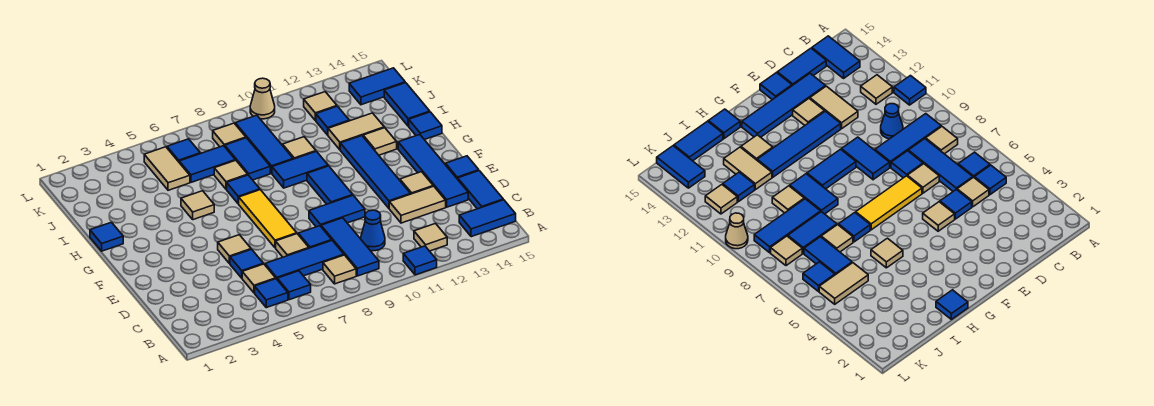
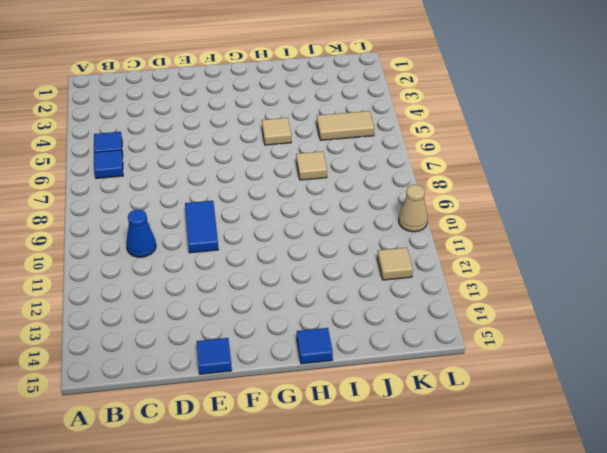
none -> blue tile A11 level 1
none -> tan tile B8 level 1
none -> blue tile B9:D9 level 1
none -> tan tile B12 level 1

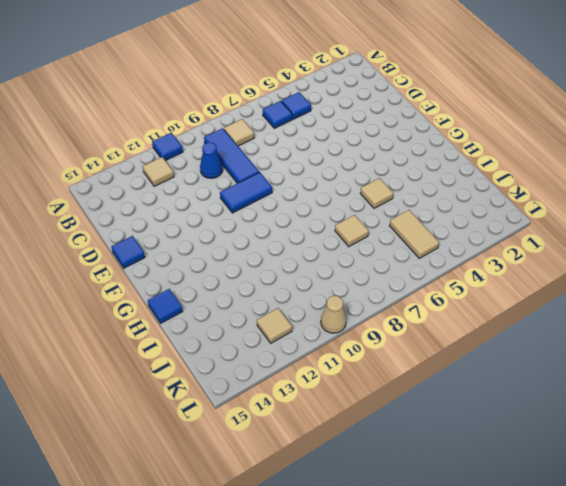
none -> blue tile B14:B15 level 1
none -> tan tile C5 level 1
none -> blue tile C6:C8 level 1
none -> blue tile C15:D15 level 1

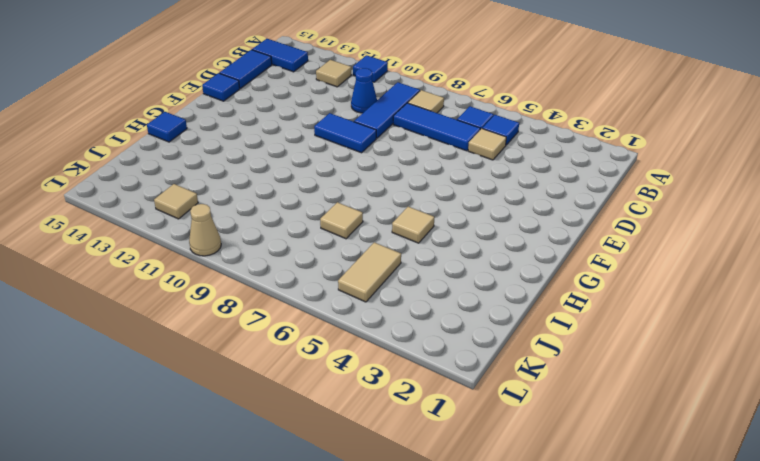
none -> blue tile D5 level 1
none -> tan tile D7 level 1
none -> blue tile D8 level 1
none -> tan tile D12:D13 level 1

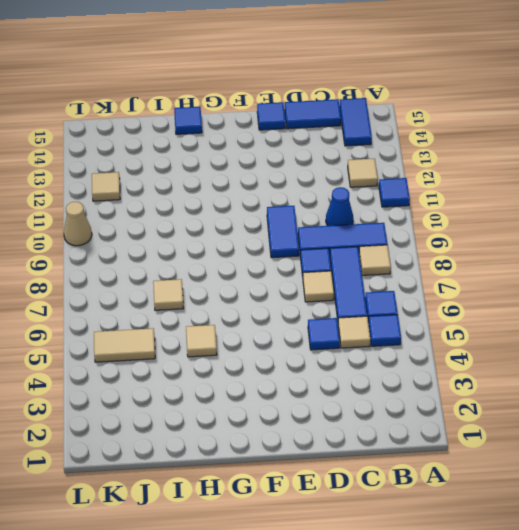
none -> tan tile D12:D13 level 1
none -> blue tile D14:G14 level 1
none -> tan tile E5 level 1
none -> yellow tile E7:G7 level 1

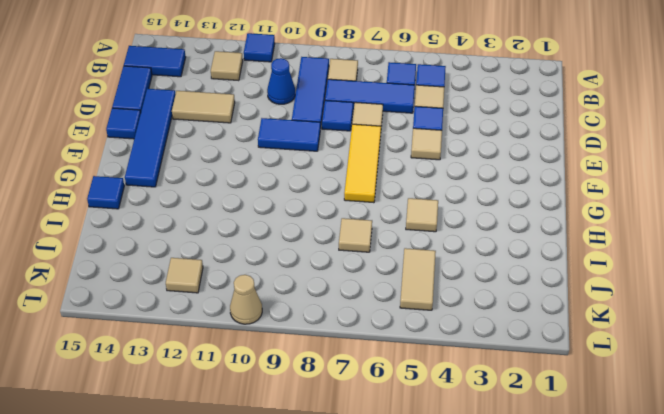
none -> blue tile E12:H12 level 1
none -> tan tile E13 level 1
none -> blue tile F10:G10 level 1
none -> blue tile H1 level 1

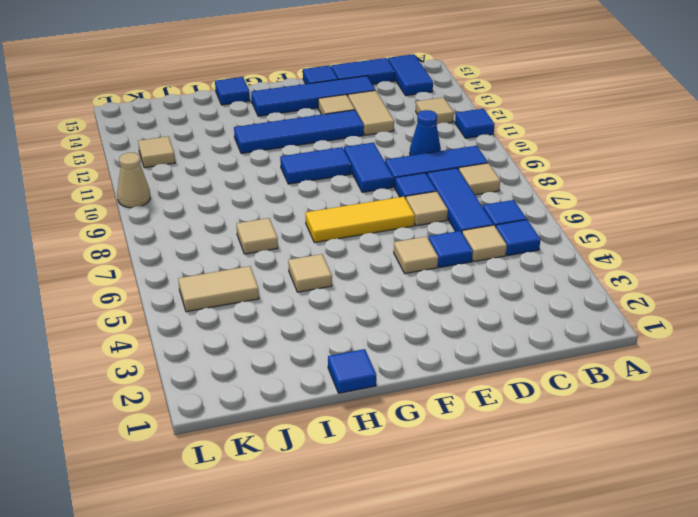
none -> blue tile H7 level 1
none -> blue tile H9:H10 level 1
none -> tan tile H13 level 1
none -> blue tile I8:J8 level 1

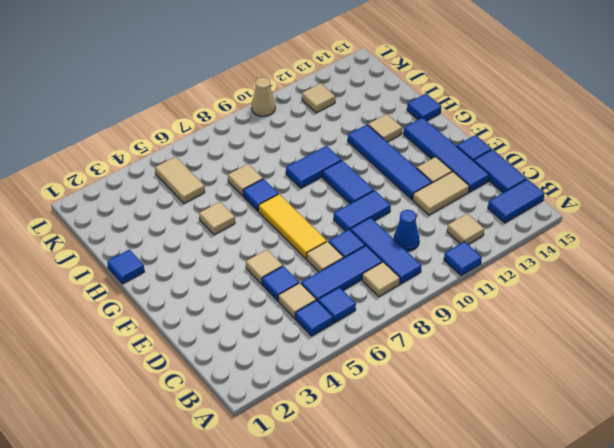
none -> blue tile I8:J8 level 1
none -> blue tile I9:K9 level 1
none -> tan tile I10 level 1
none -> tan tile I12:I13 level 1

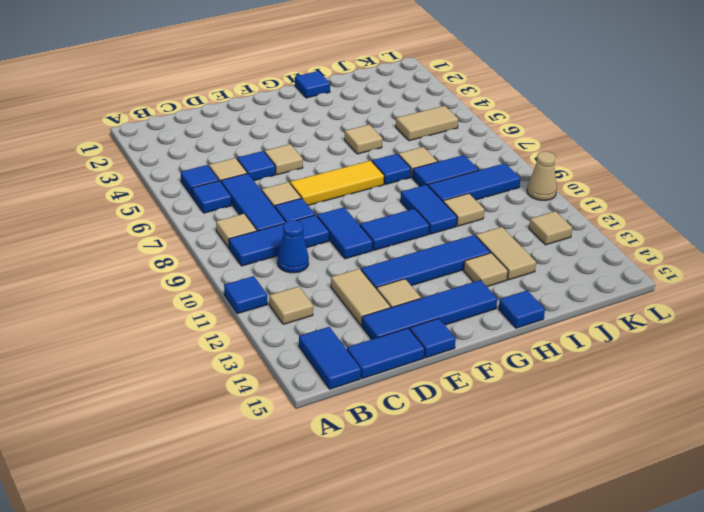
none -> blue tile I15:J15 level 1
none -> blue tile J6:J7 level 1
none -> blue tile J12 level 1
none -> blue tile K6 level 1

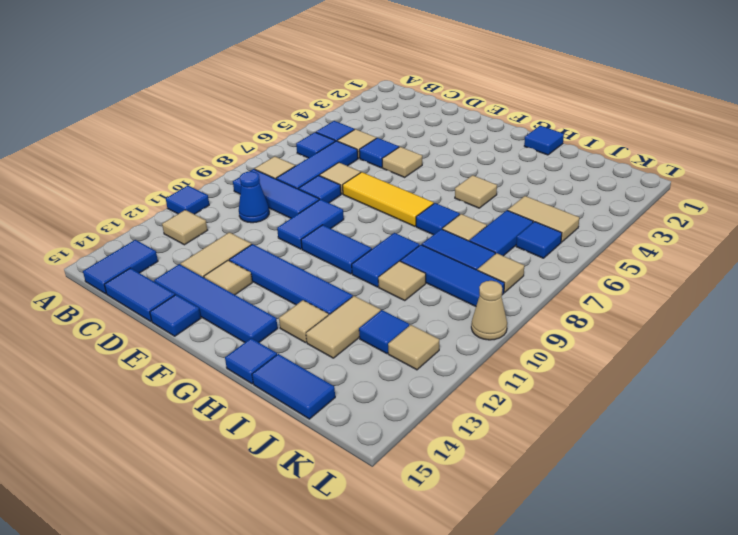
none -> blue tile K14:K15 level 1

